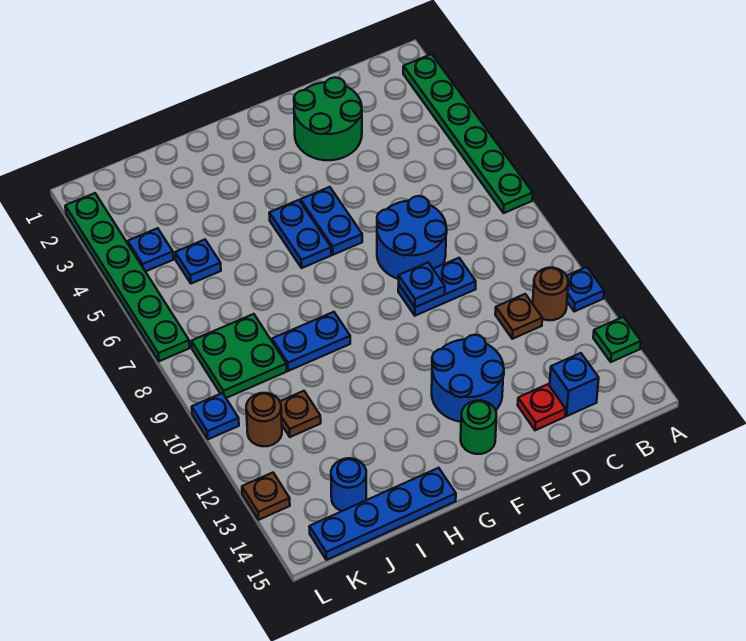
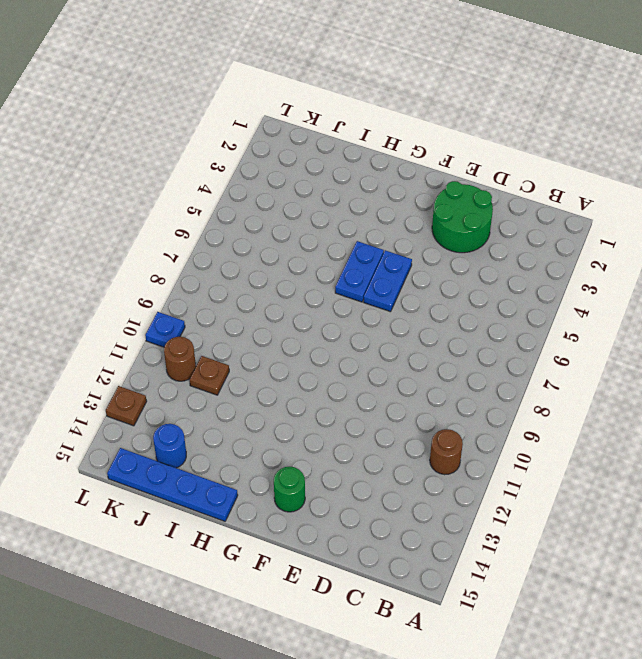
none -> green plate A2:A7 level 1
none -> blue plate A11 level 1
none -> green plate A13 level 1

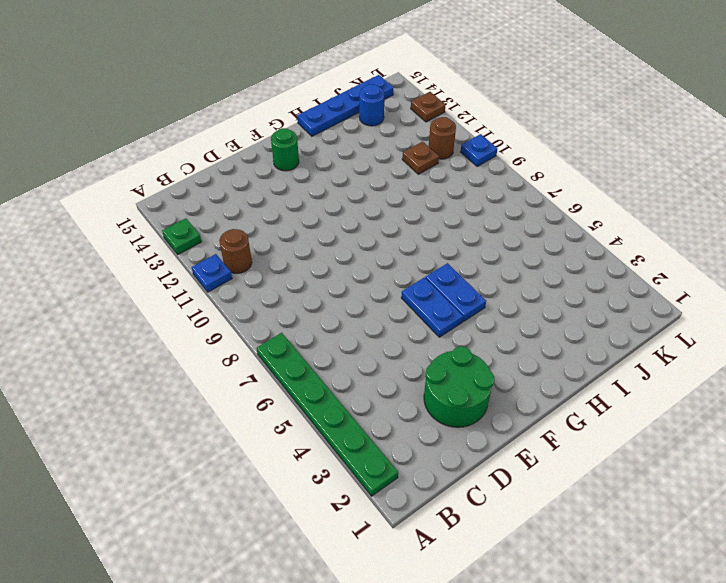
none -> brown plate C11 level 1
none -> blue brick C14 level 1
none -> blue round brick D7:E8 level 1

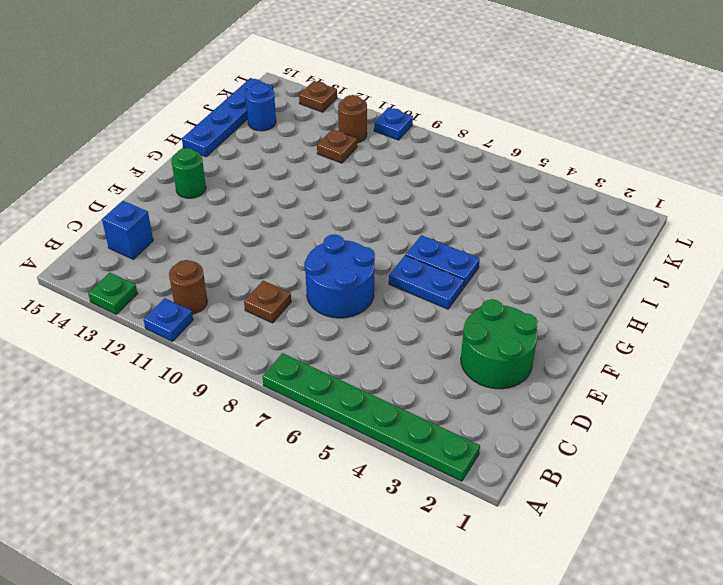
brown plate C9 level 1 -> brown plate C11 level 1
none -> blue plate D9:E9 level 1
none -> red plate D14 level 1
none -> blue round brick E12:F13 level 1

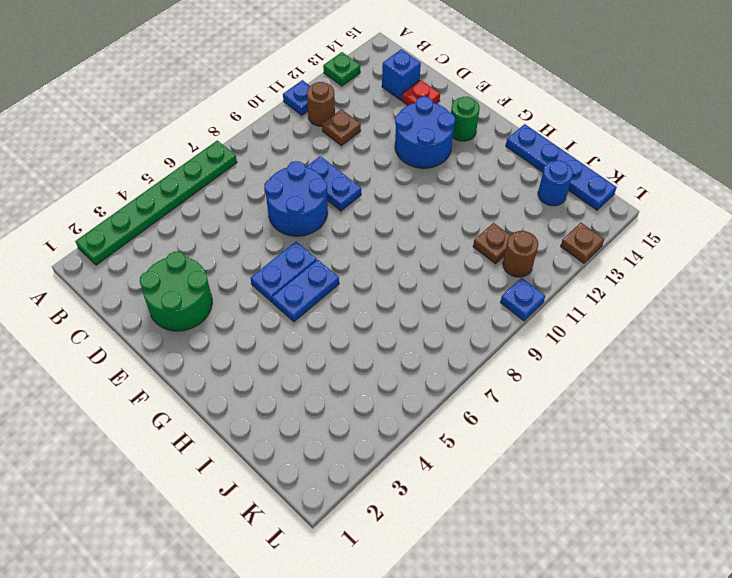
none -> blue plate H9:I9 level 1
none -> blue plate J5 level 1
none -> green plate J8:K9 level 1

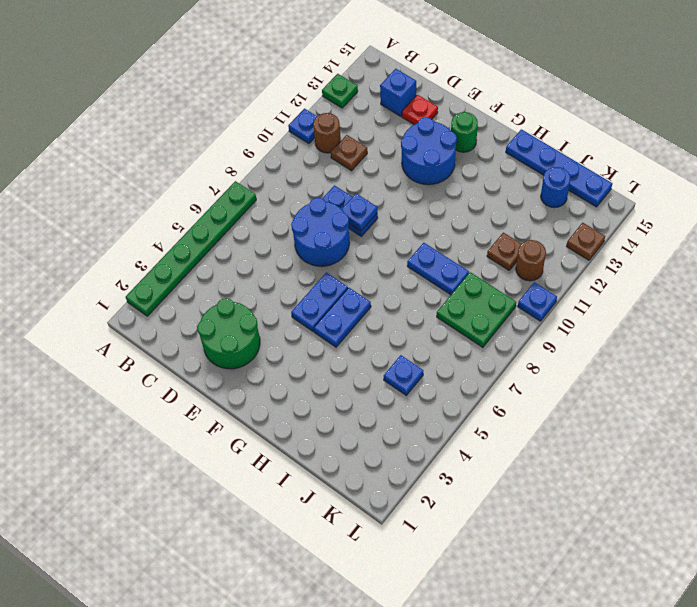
none -> blue plate K4 level 1
none -> green plate L2:L7 level 1

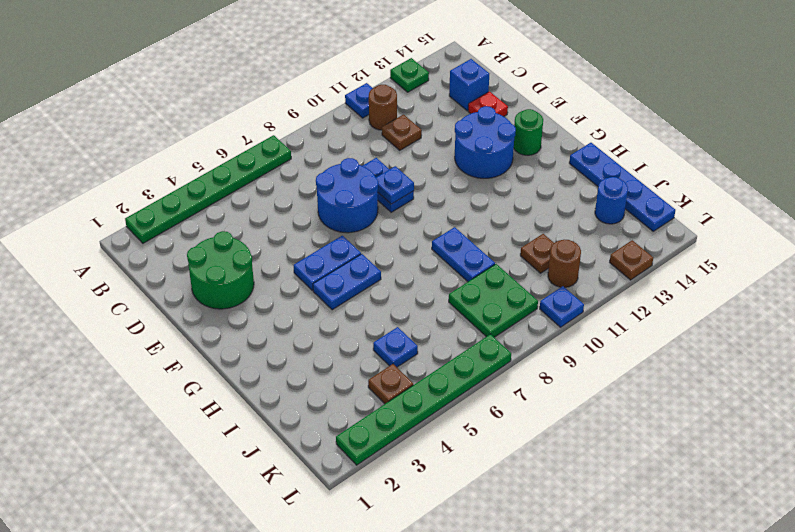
brown plate K4 level 1 -> blue plate K4 level 1

